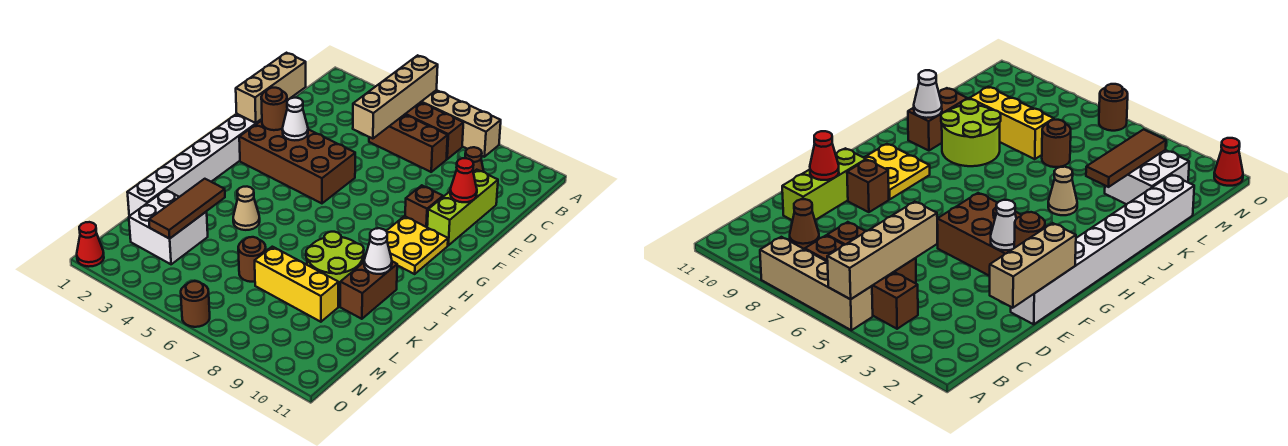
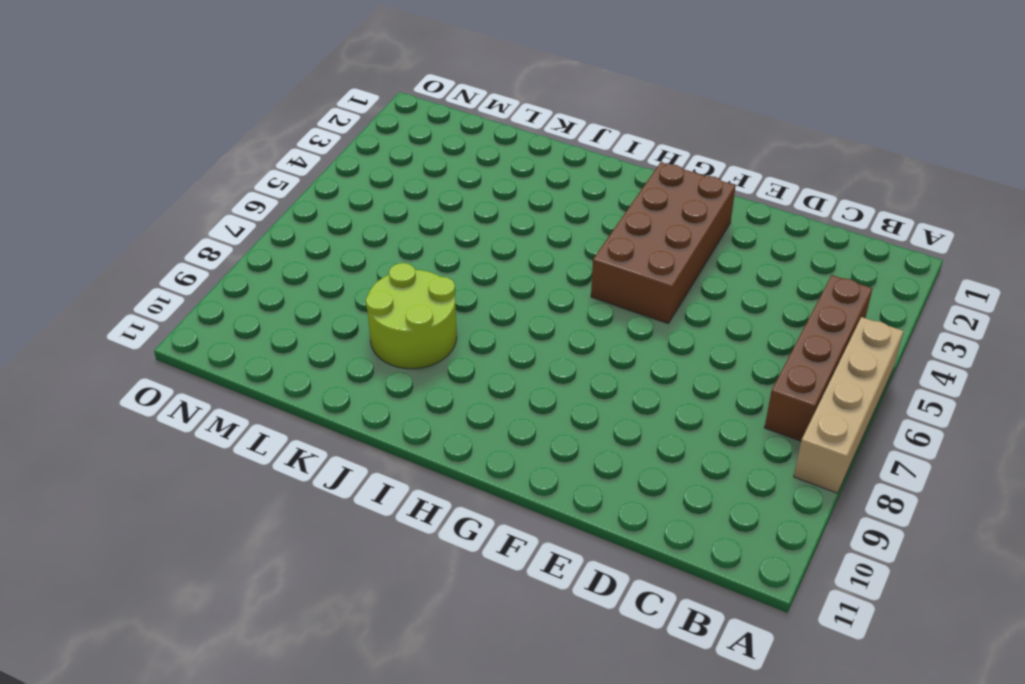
none -> brown brick C5:C7 level 1
none -> brown cone C9 level 1
none -> lime brick D10:F10 level 1

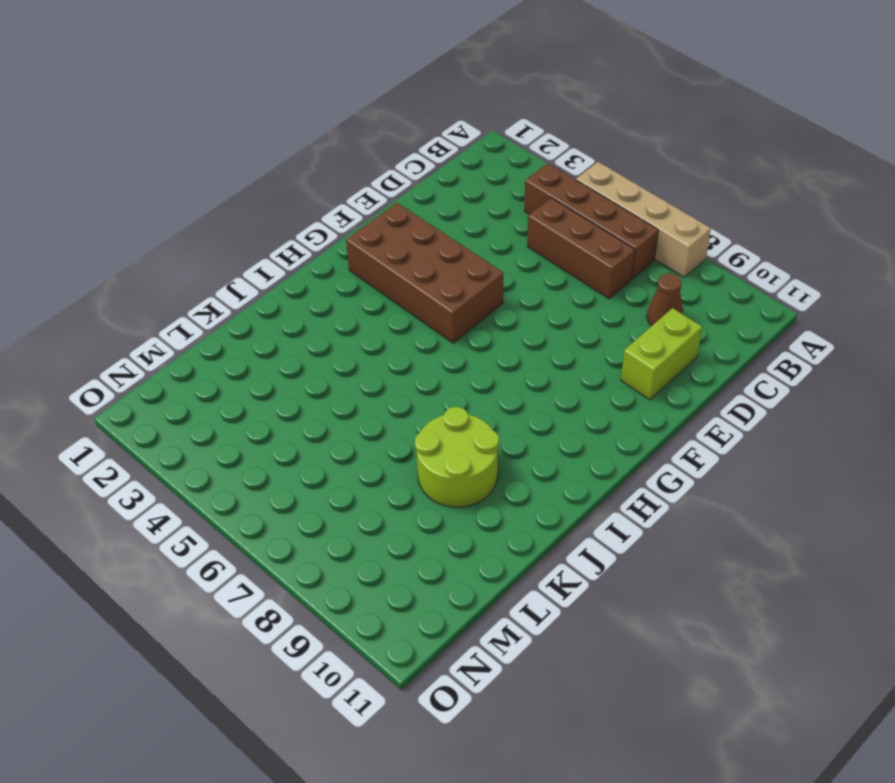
lime brick D10:E10 level 1 -> lime brick D10:F10 level 1
none -> white brick E1:L1 level 1
none -> brown brick F9 level 1
none -> yellow plate G9:H10 level 1

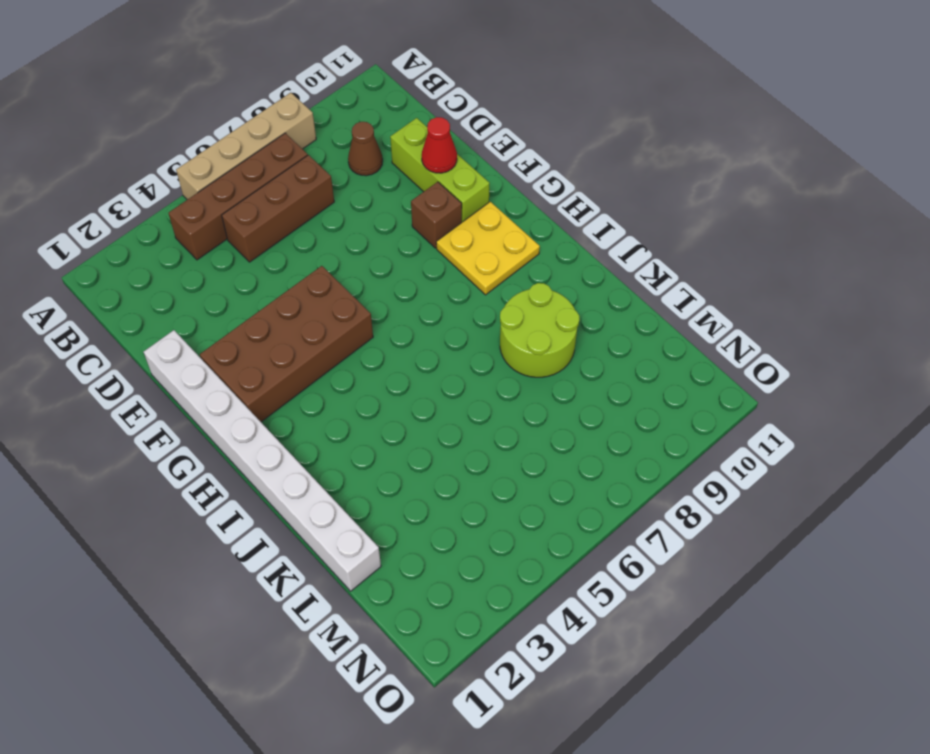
none -> tan cone J4 level 1
none -> brown brick J10:K10 level 1
none -> white brick L2:M3 level 1

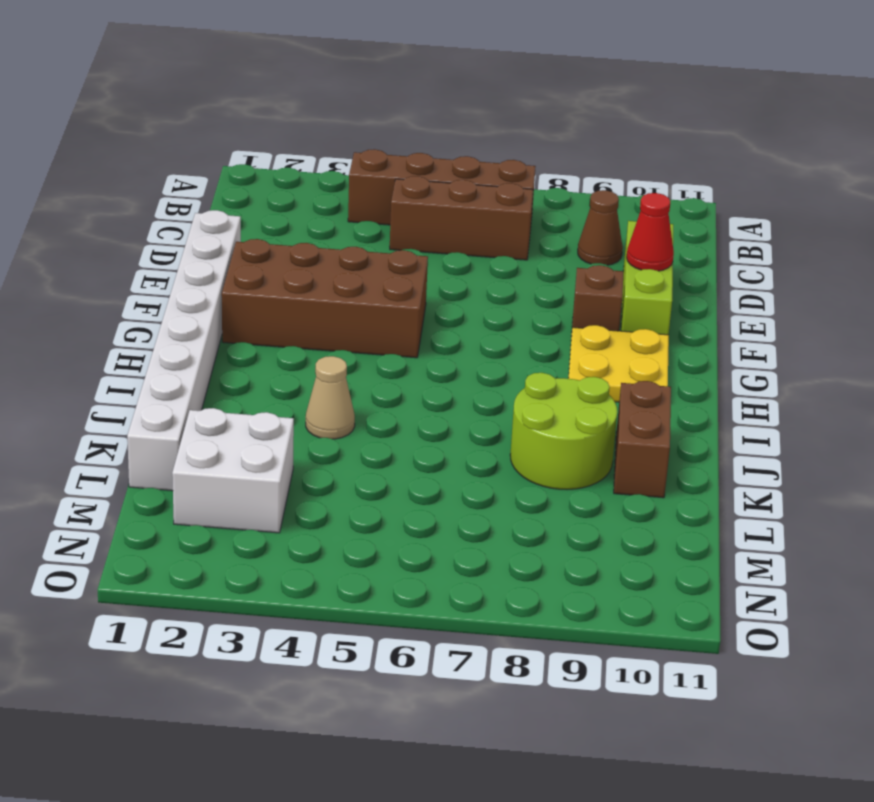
none -> tan brick A5:A8 level 1
none -> brown round brick L6 level 1
none -> yellow brick L7:L9 level 1

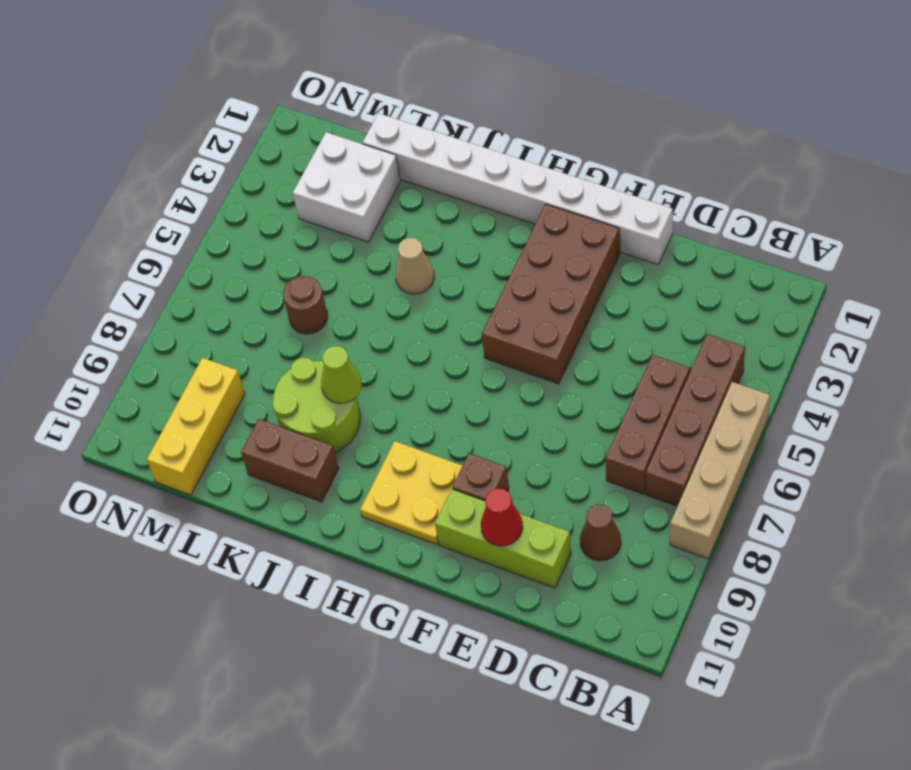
lime cone J8 level 2 -> none
yellow brick M9:M11 level 1 -> yellow brick L7:L9 level 1
none -> red cone O1 level 1
none -> brown round brick O6 level 1
none -> tan brick A5:D5 level 2

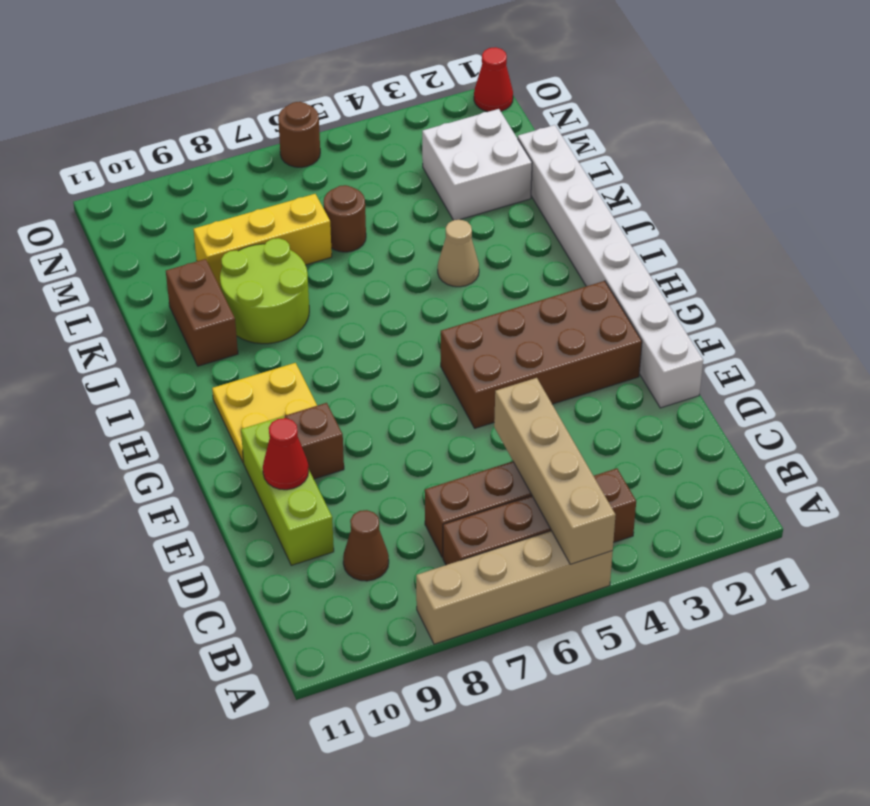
none -> tan brick D1:F1 level 2
none -> brown round brick F2 level 2
none -> white cone F3 level 2

